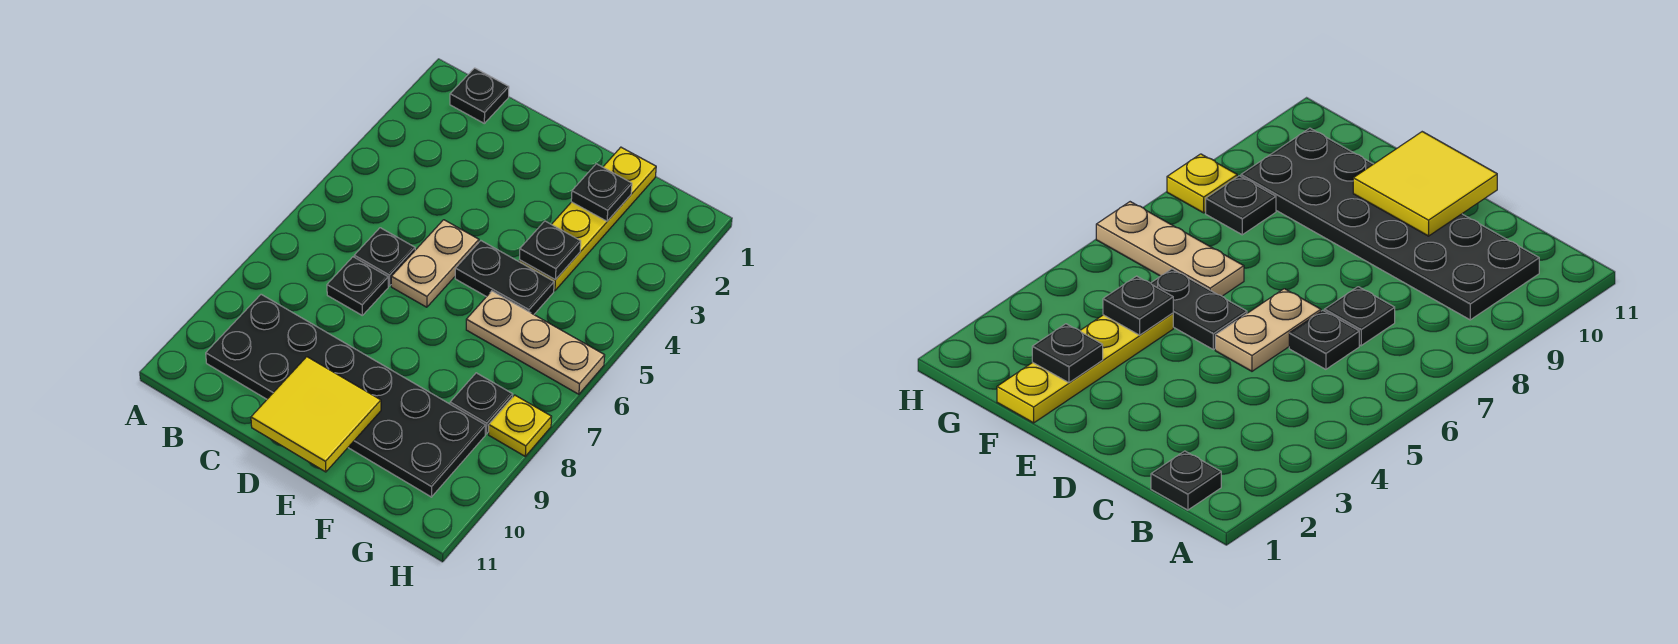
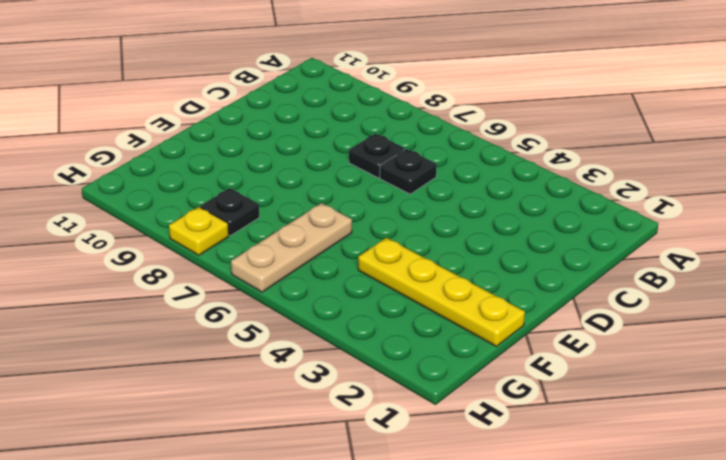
none -> black plate B1 level 1
none -> black plate B9:G10 level 1
none -> tan plate D5:D6 level 1

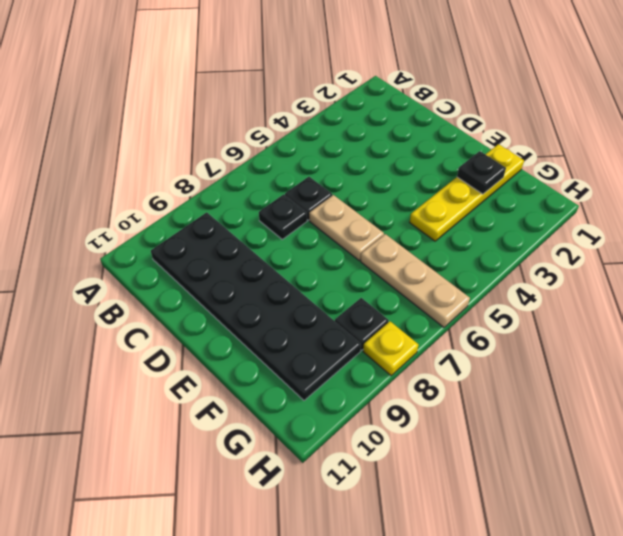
tan plate D6:E6 level 1 -> tan plate D5:D6 level 1
none -> black plate B1 level 1
none -> black plate E5:F5 level 1
none -> yellow tile D10:E11 level 2

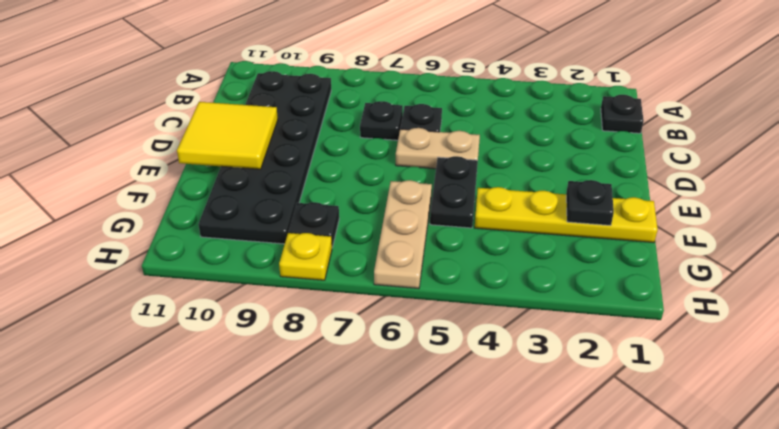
none -> black plate F4 level 2

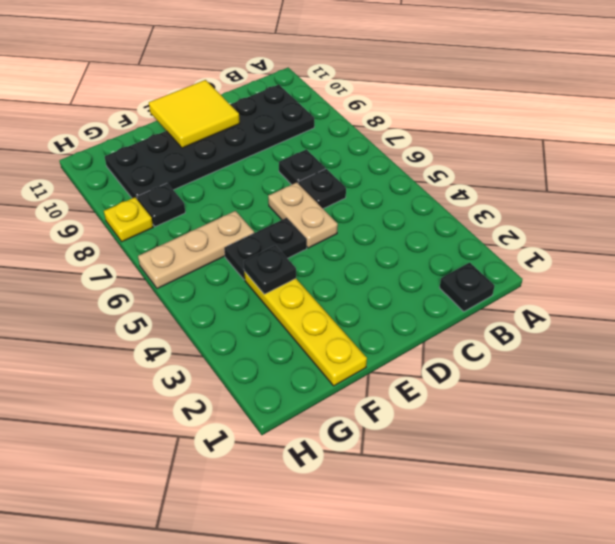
none -> black plate F2 level 2

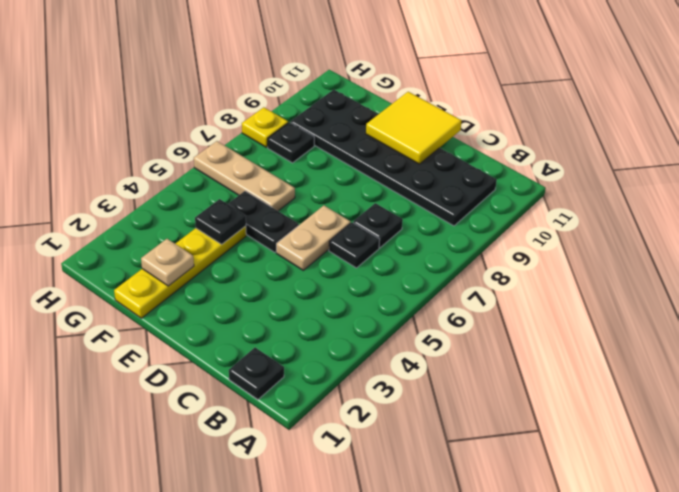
tan plate F2 level 2 -> black plate F2 level 2

